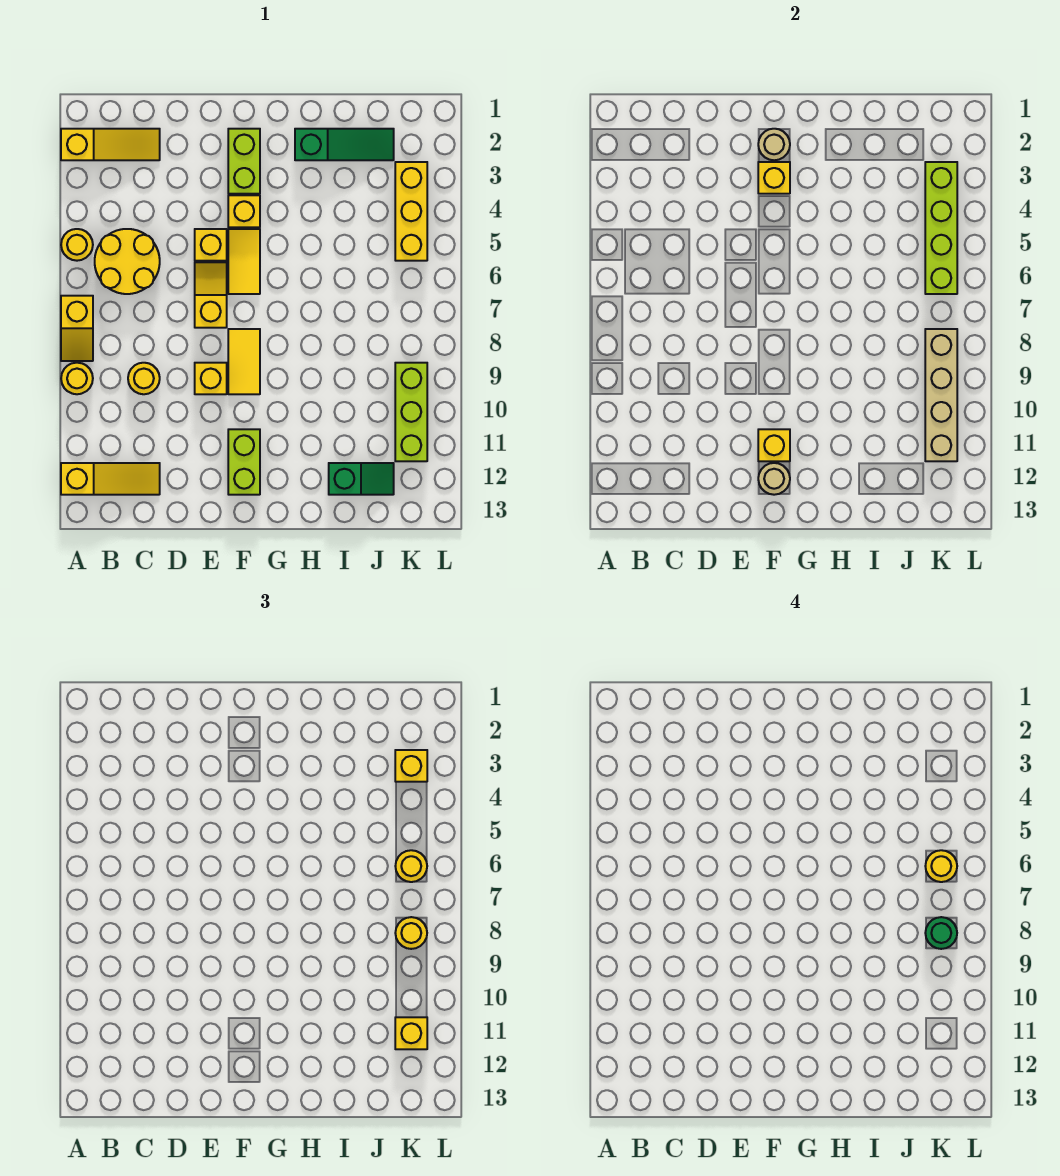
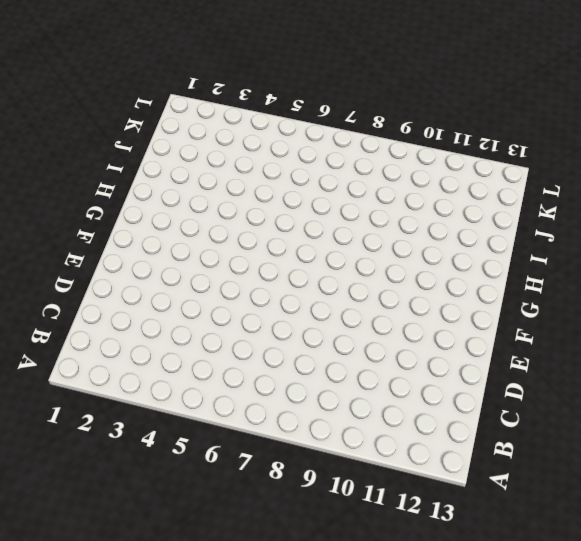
none -> yellow slope A2:C2 level 1 top A
none -> yellow round brick A5 level 1
none -> yellow slope A7:A8 level 1 top 7
none -> yellow round brick A9 level 1

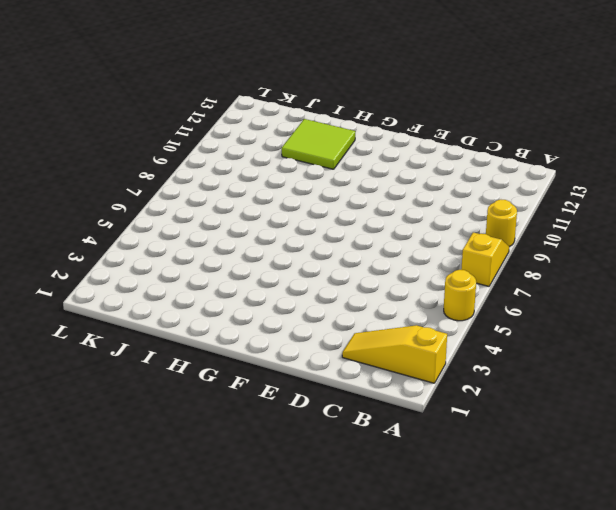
lime tile H11:I12 level 1 -> green slope I12:J12 level 1 top I
none -> yellow slope A12:C12 level 1 top A
none -> yellow round brick B5:C6 level 1
none -> yellow round brick C9 level 1
none -> yellow brick E5 level 1

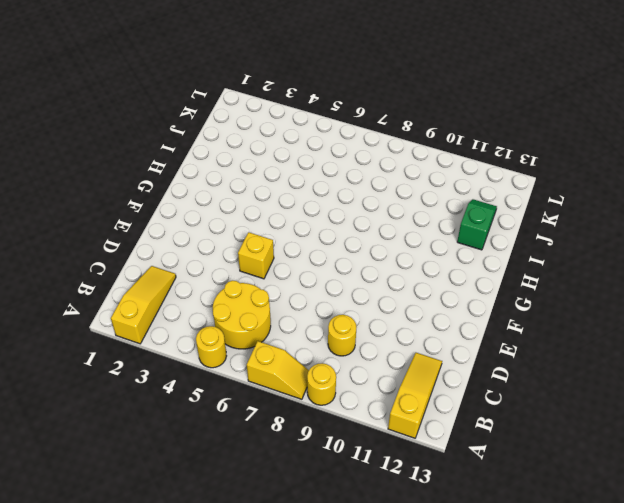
none -> yellow slope E6:E7 level 1 top 7
none -> yellow brick E9 level 1
none -> lime brick F2:F3 level 1
none -> yellow brick F4 level 1

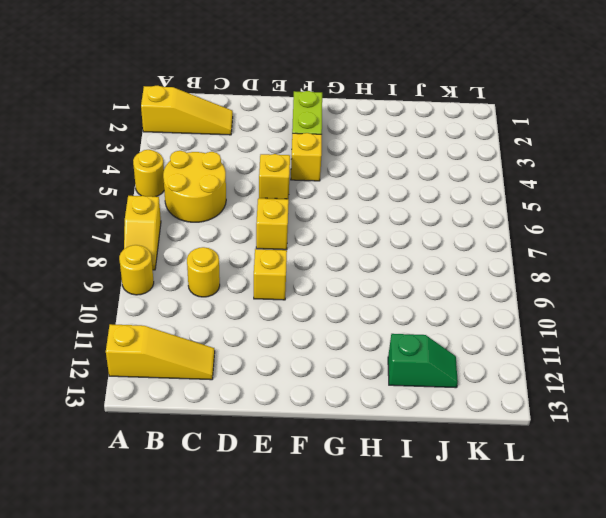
none -> yellow tile F5:F6 level 1
none -> yellow tile F8:F9 level 1
none -> lime brick F11:F12 level 1
none -> green slope H2:J2 level 1 top H

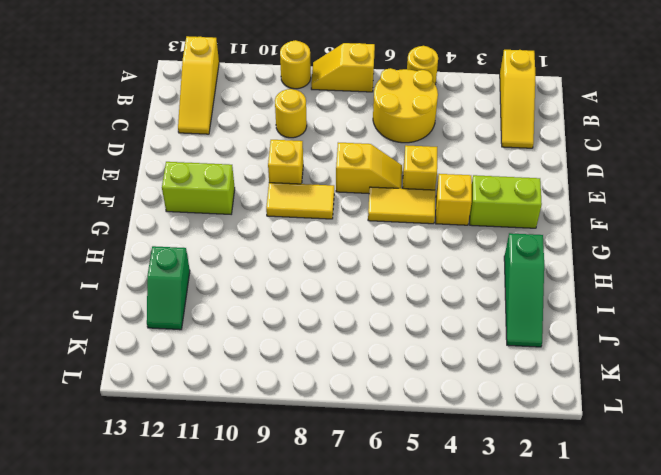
none -> yellow brick K3:K5 level 1
none -> lime brick K9:K11 level 1
none -> tan round brick F2 level 2
none -> yellow brick F3 level 2

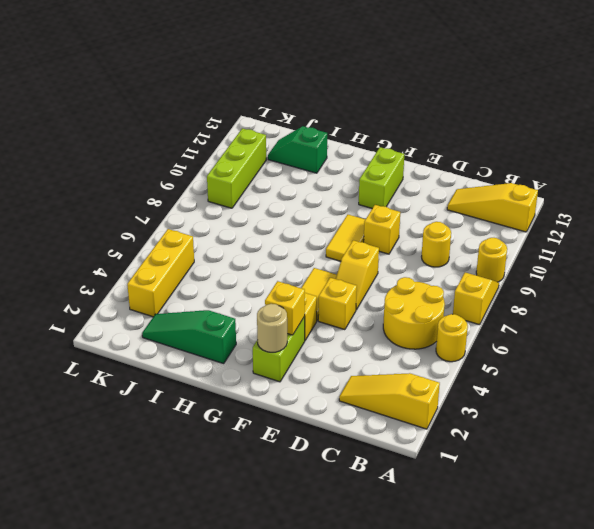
none -> yellow brick F11 level 2
none -> tan round brick F12 level 2
none -> lime brick K3:K6 level 2
none -> tan brick K8:K11 level 2

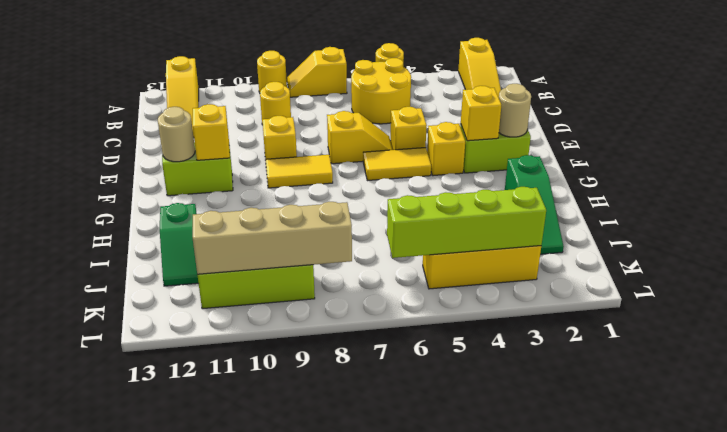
none -> yellow brick K3 level 3
none -> yellow round brick K6 level 3
none -> yellow round brick K8 level 3
none -> yellow brick K11 level 3

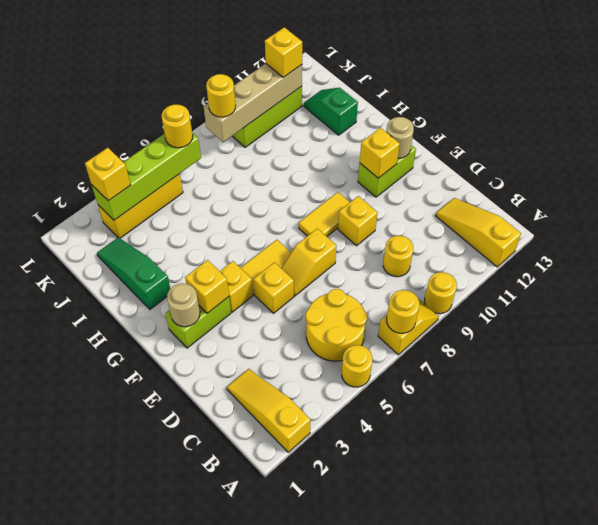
yellow round brick A7 level 2 -> yellow round brick K6 level 4
none -> green round brick K8 level 4

